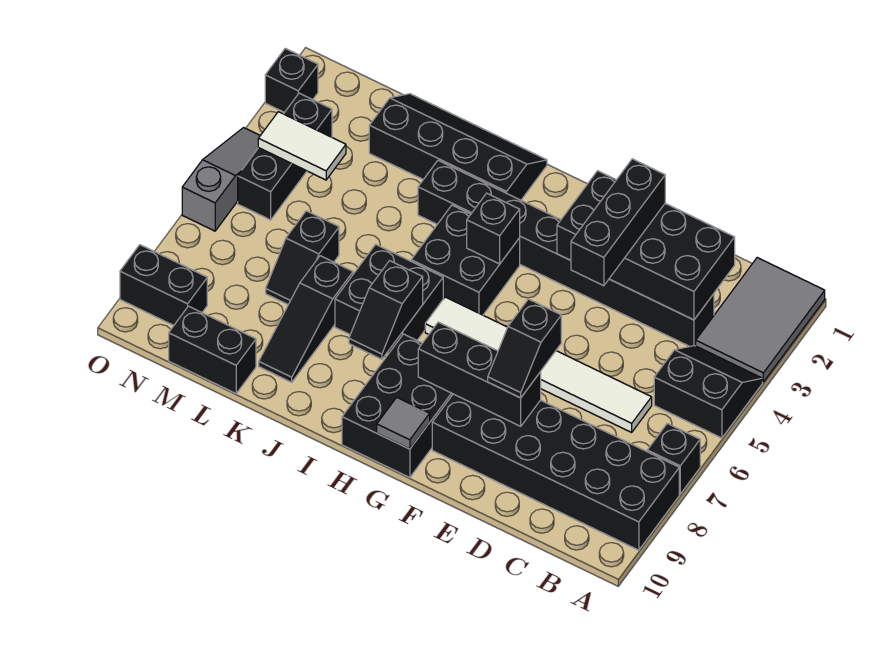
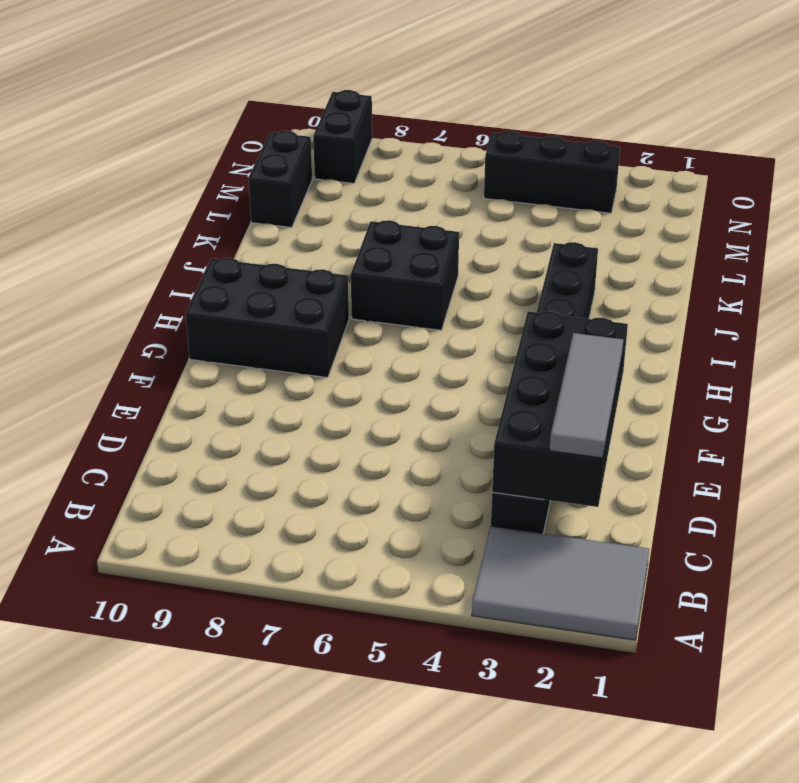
grey tile C2:E2 level 3 -> black brick E2:E4 level 3
none -> black slope A4:B5 level 1 top 5
none -> black brick A7 level 1
none -> black brick A8:F9 level 1

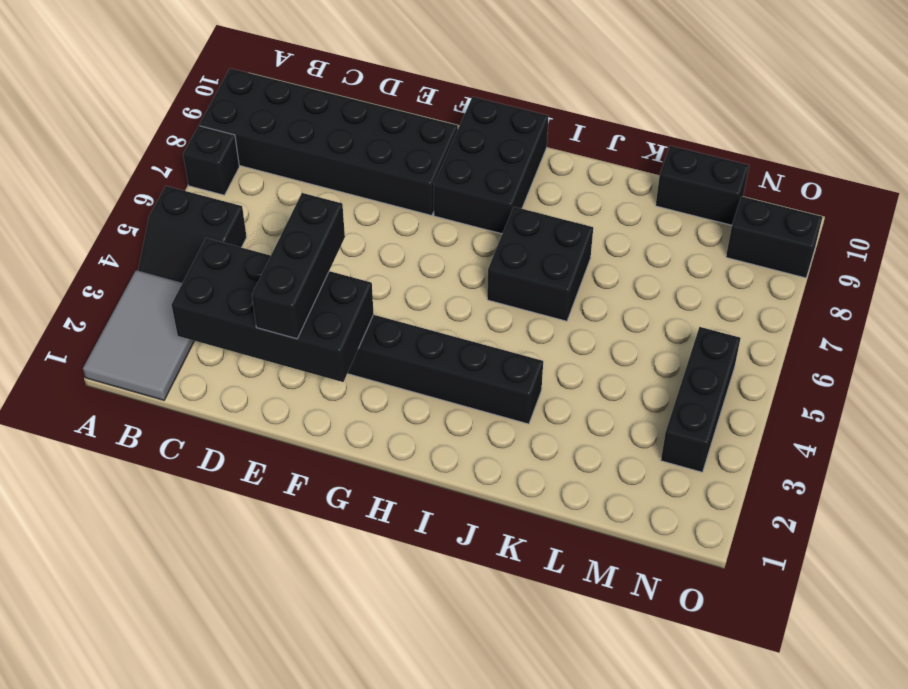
none -> white tile C6:H6 level 1
none -> black brick H4:I5 level 1
none -> black slope I1:L2 level 1 top 2

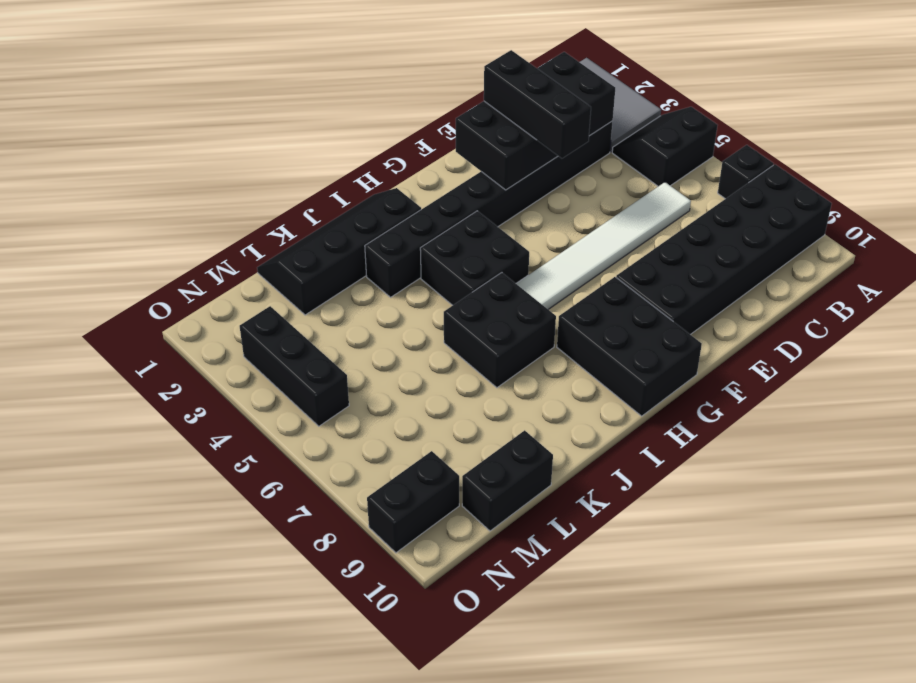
none -> black slope K7:K9 level 1 top 7
none -> black slope L6:L7 level 1 top 6
none -> black brick O2 level 1

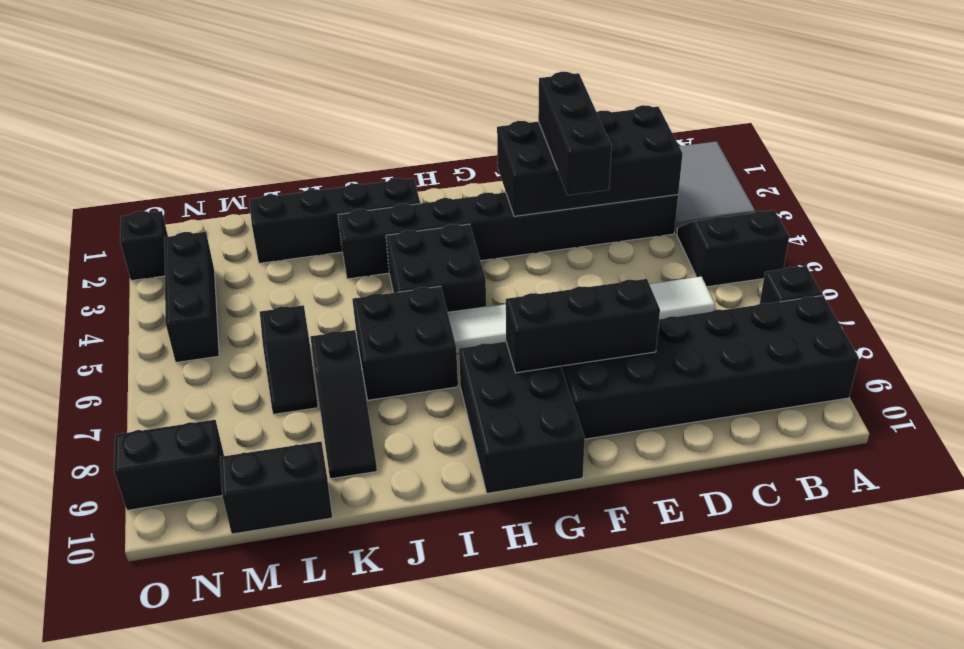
none -> grey slope O4:O6 level 1 top 6
none -> grey tile G10 level 2
none -> black brick H4 level 2

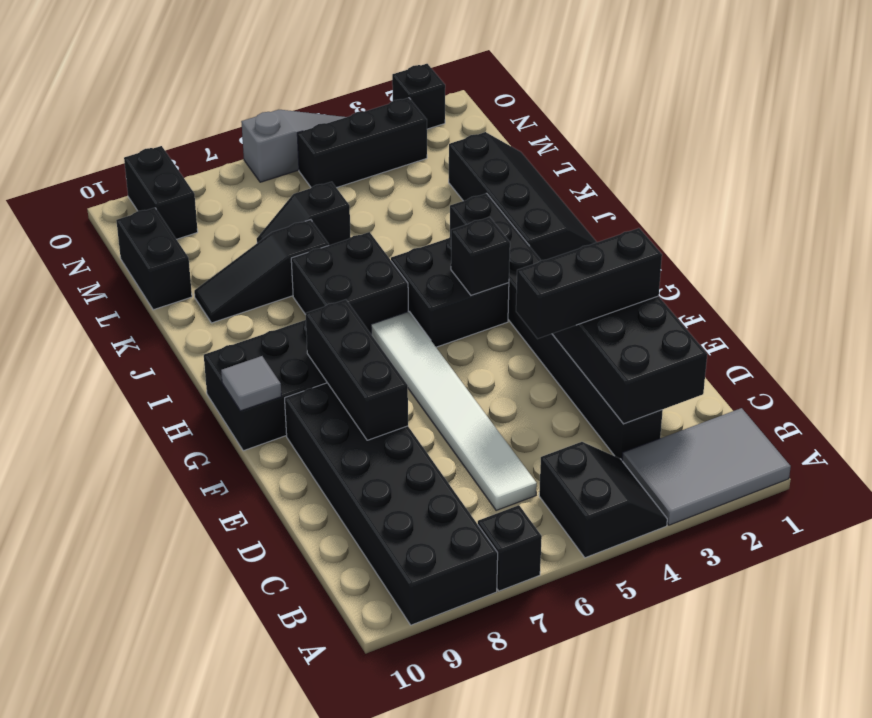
none -> black slope I7:I8 level 2 top 7
none -> white tile M4:N4 level 2
none -> black slope E7:E8 level 3 top 7

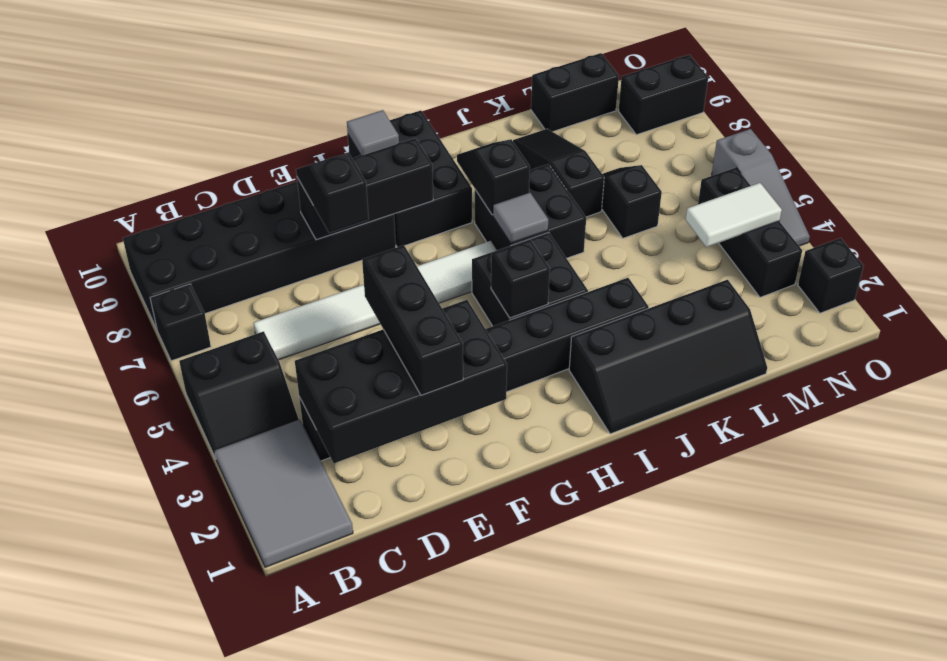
grey tile I6 level 2 -> none

